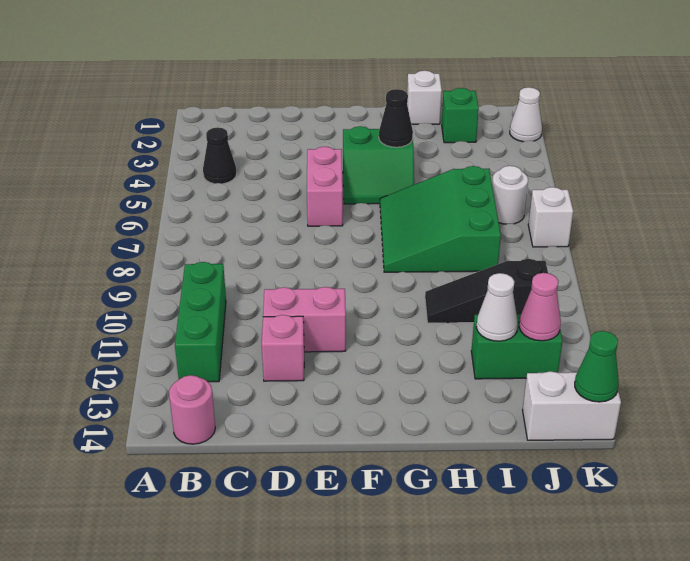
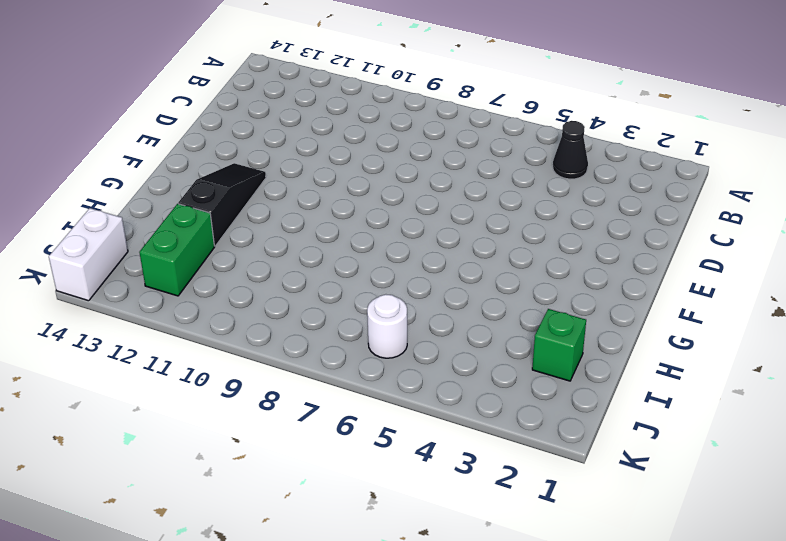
black slope F12:H12 level 1 top H -> black slope H10:J10 level 1 top J
none -> green brick B10:B12 level 1
none -> pink round brick B14 level 1
none -> pink brick D11:E11 level 1

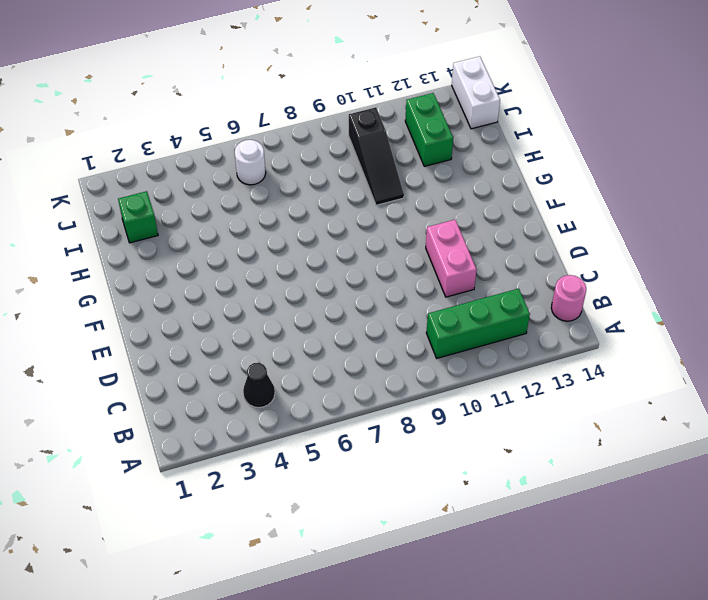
none -> pink brick D12 level 1
none -> pink brick E5:E6 level 1
none -> green slope F4:G5 level 1 top 4

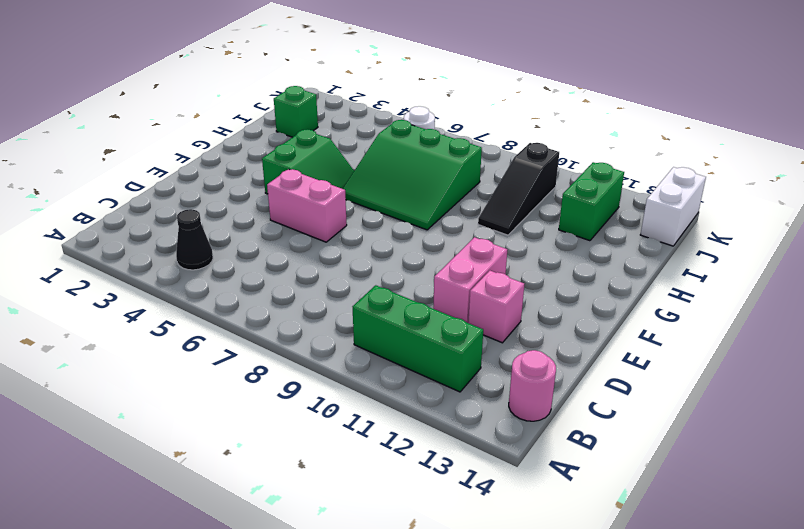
none -> white brick H1 level 1
none -> white cone K2 level 1
none -> white brick K7 level 1

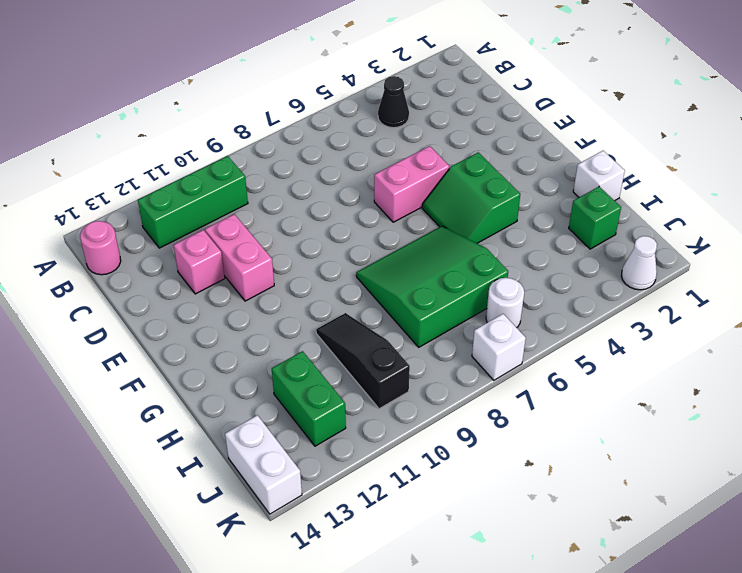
none -> black cone G4 level 2
none -> white cone I12 level 2
none -> pink cone J12 level 2

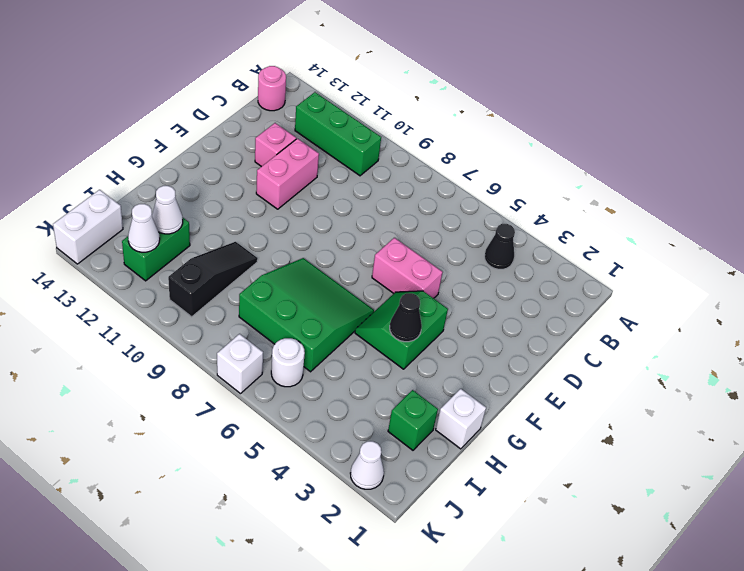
white cone J12 level 2 -> pink cone J12 level 2
none -> green cone K14 level 2

